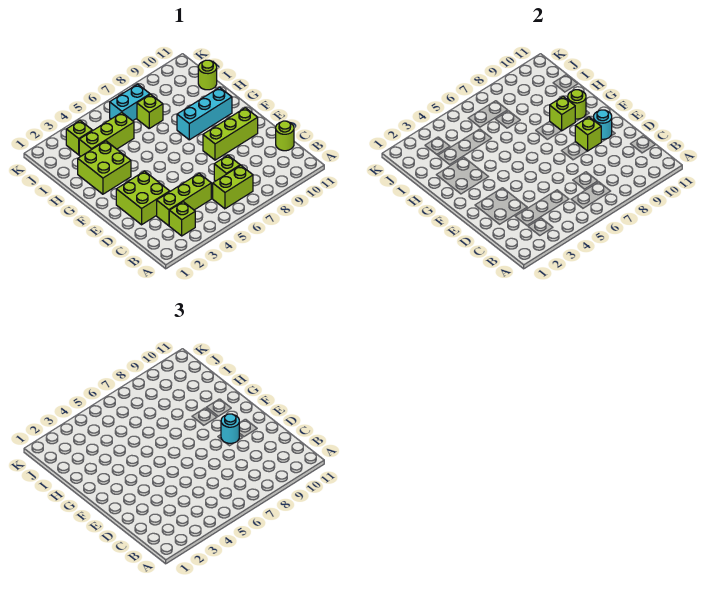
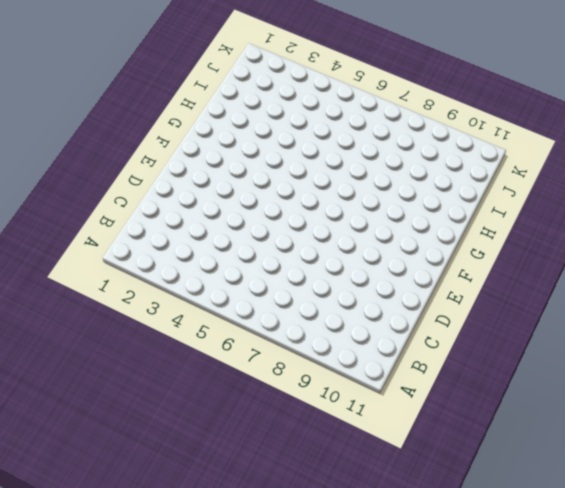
none -> lime brick B3 level 1
none -> lime brick B6:B7 level 1
none -> lime brick C3:C5 level 1

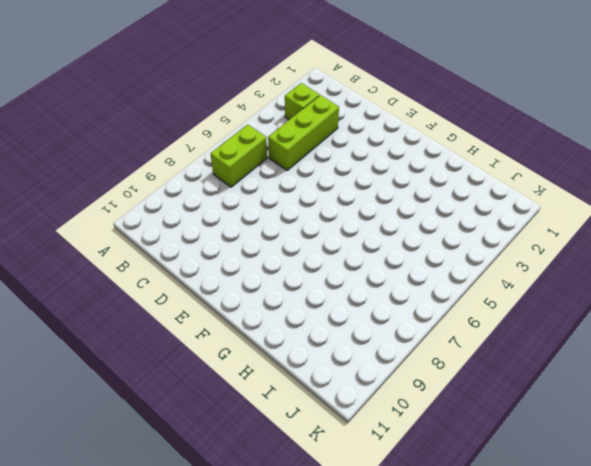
none -> lime brick C7 level 1
none -> lime round brick C11 level 1
none -> lime brick D2:E3 level 1

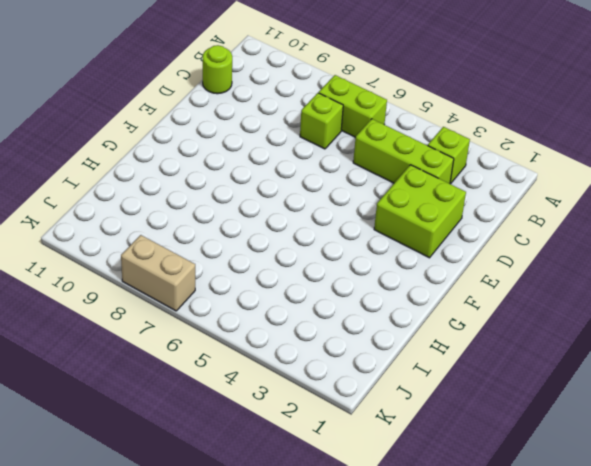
tan brick K7:K8 level 1 -> none
none -> lime brick E8:E10 level 1
none -> lime brick G2:H3 level 1
none -> cyan brick G8:G10 level 1

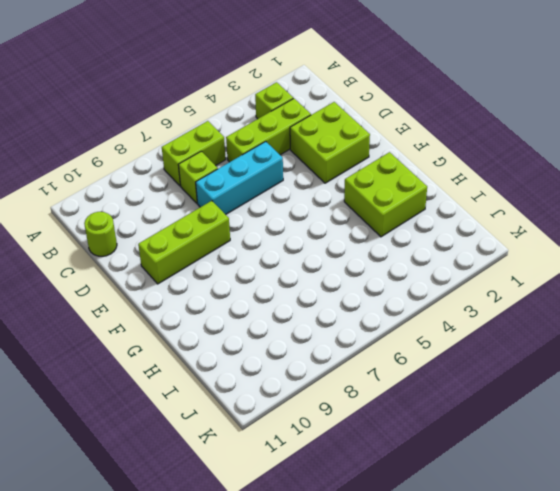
cyan brick D5:D7 level 1 -> cyan brick G8:G10 level 1
none -> lime brick I3:I5 level 1
none -> lime brick I7 level 1
none -> lime round brick I11 level 1

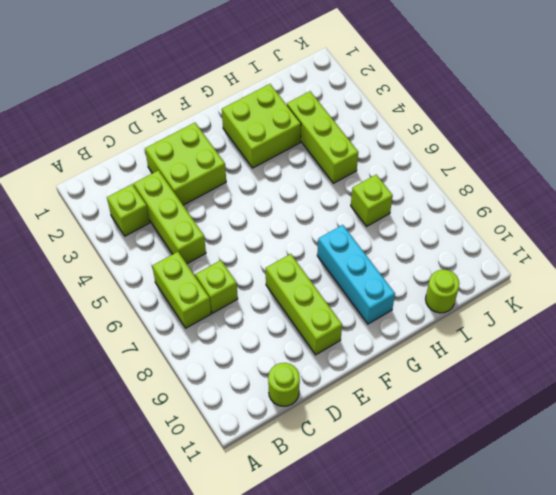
none -> lime brick J3 level 1
none -> cyan brick J6:J7 level 1
none -> lime brick E9 level 2

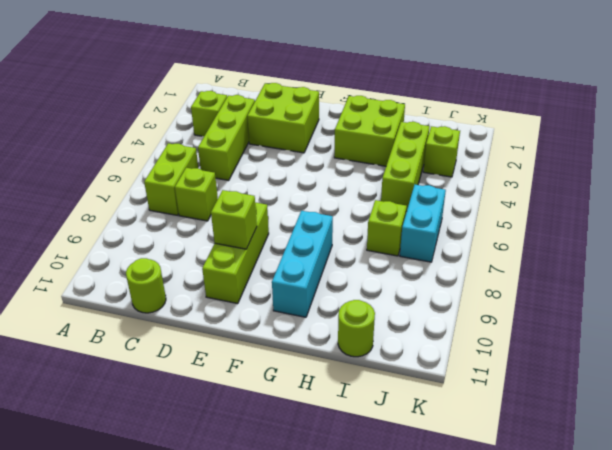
none -> cyan round brick E10 level 2
none -> lime brick G9 level 2
none -> lime round brick G10 level 2

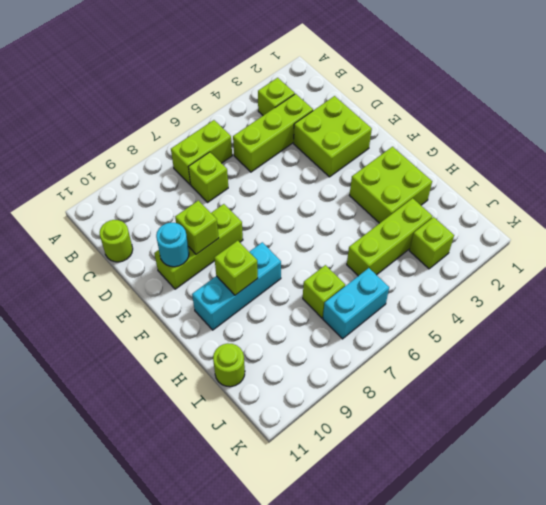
none -> lime round brick G10 level 2
none -> cyan round brick E9 level 3

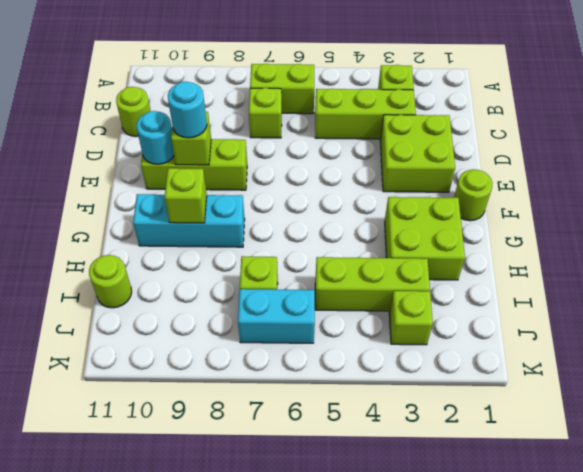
lime round brick F1 level 1 -> lime round brick G10 level 2

